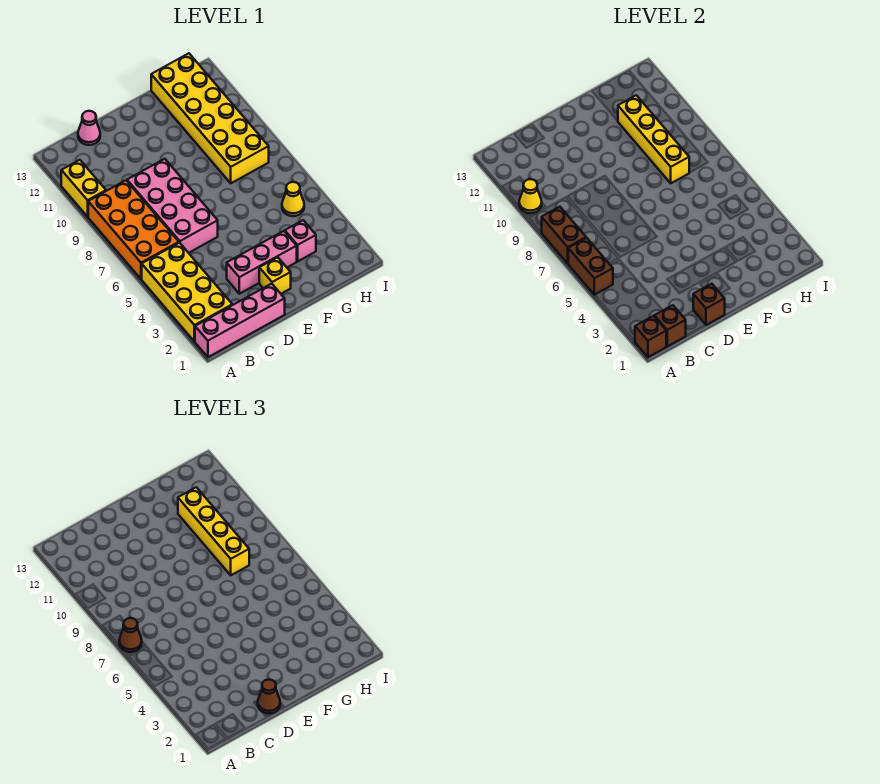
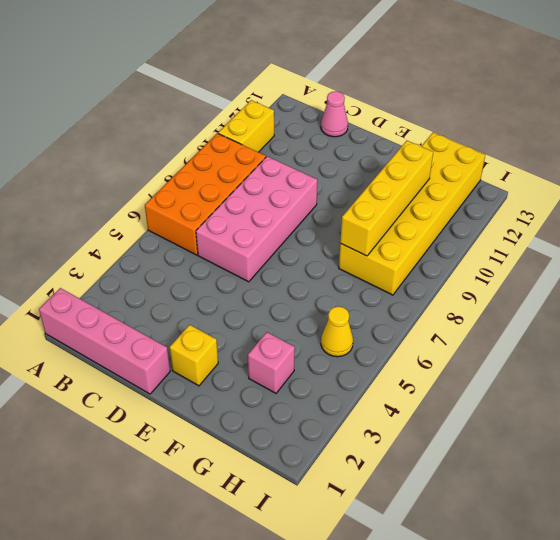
none -> yellow brick A2:B5 level 1
none -> pink brick D3:F3 level 1
none -> brown brick A1 level 2

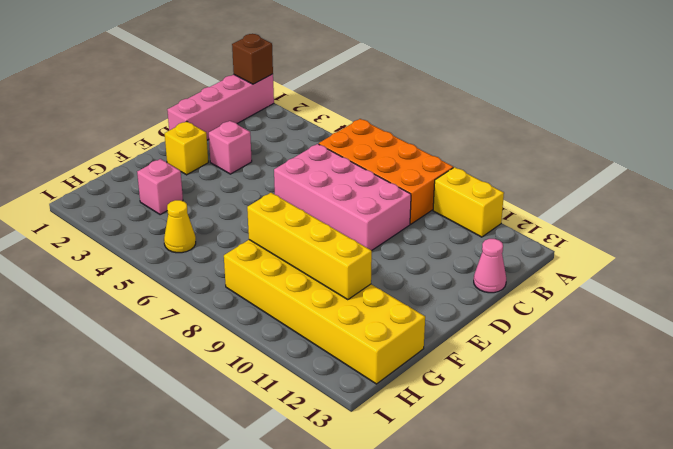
pink brick D3 level 1 -> pink brick D3:F3 level 1
none -> yellow brick A2:B5 level 1
none -> brown brick A5:A6 level 2
none -> brown brick A7:A8 level 2

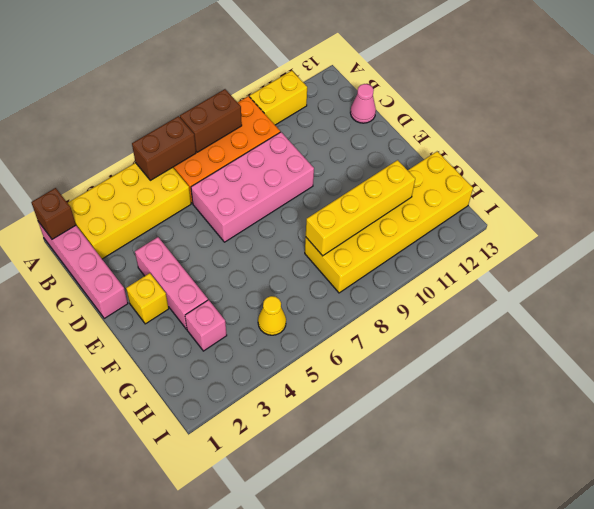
none -> yellow cone A10 level 2
none -> brown brick B1 level 2
none -> brown brick D1 level 2

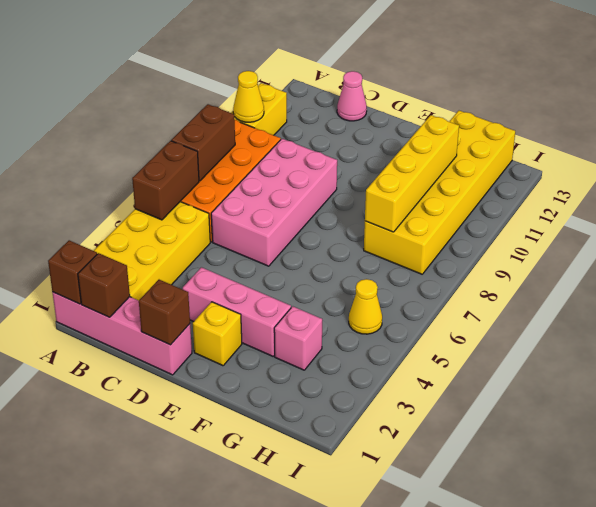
none -> brown cone A7 level 3
none -> brown cone D1 level 3
none -> yellow brick G8:G11 level 3

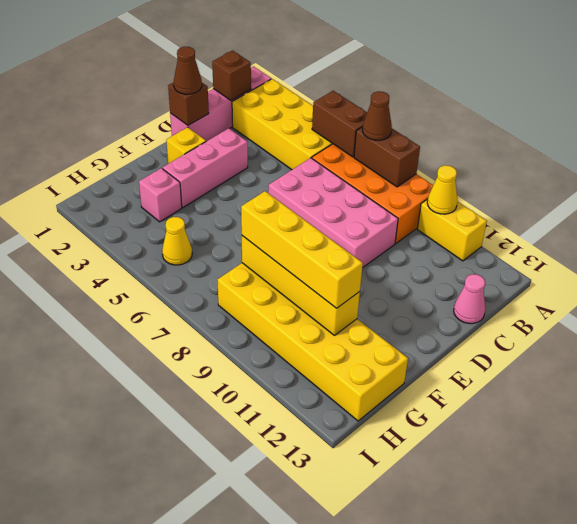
none -> brown brick A1 level 2

